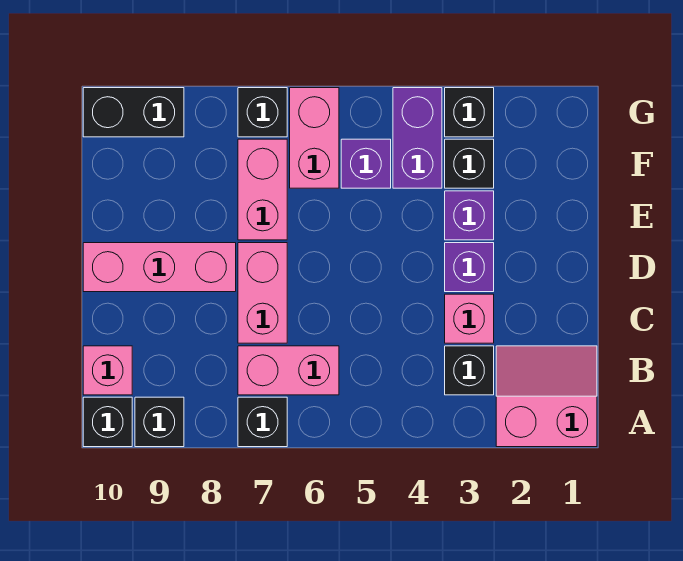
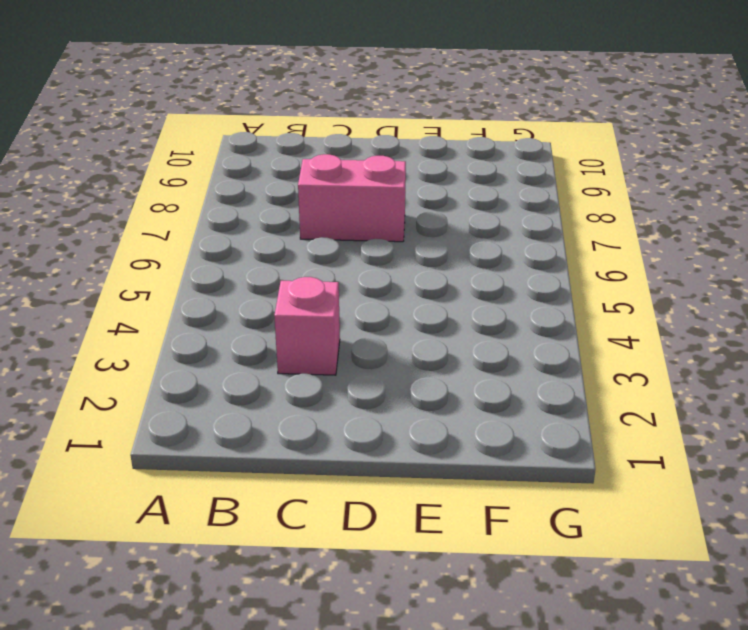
none -> pink slope A1:B2 level 1 top A
none -> black brick A7 level 1
none -> black brick A9 level 1

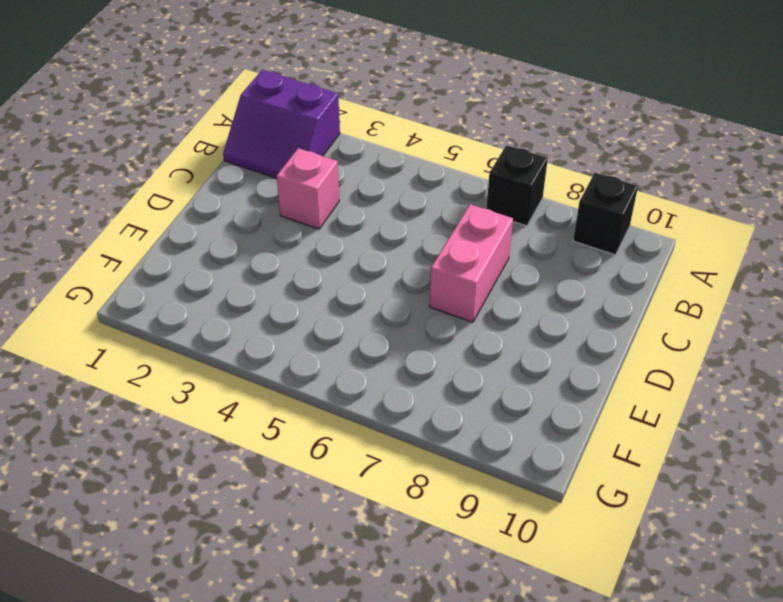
purple slope A1:B2 level 1 top A -> pink slope A1:B2 level 1 top A
none -> black brick A10 level 1
none -> black brick B3 level 1
none -> pink brick B6:B7 level 1

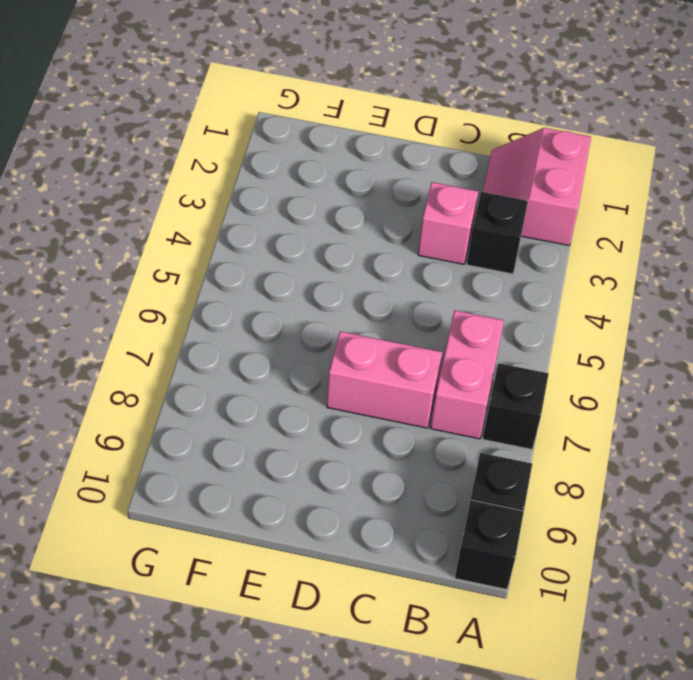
none -> pink brick B10 level 1
none -> purple brick D3 level 1
none -> pink brick D8:D10 level 1

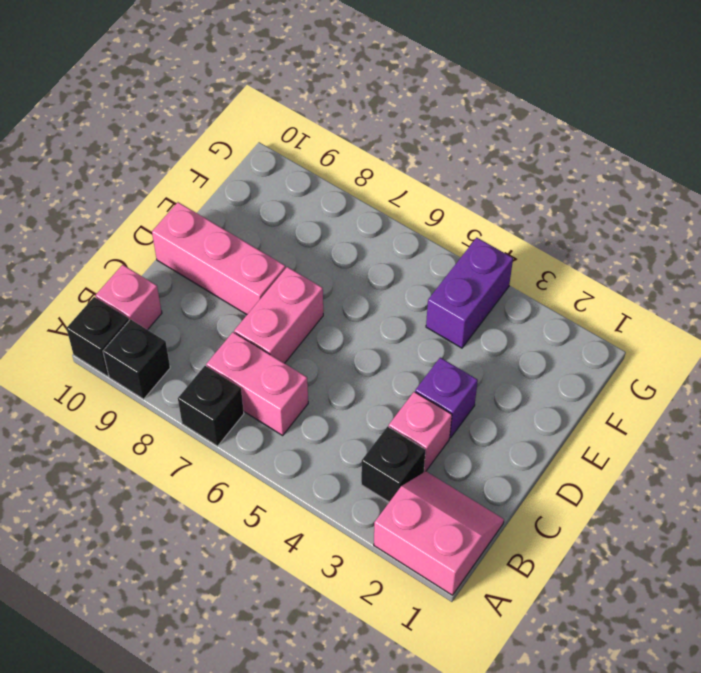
none -> purple brick E3 level 1
none -> pink brick E7:F7 level 1
none -> black brick F3 level 1

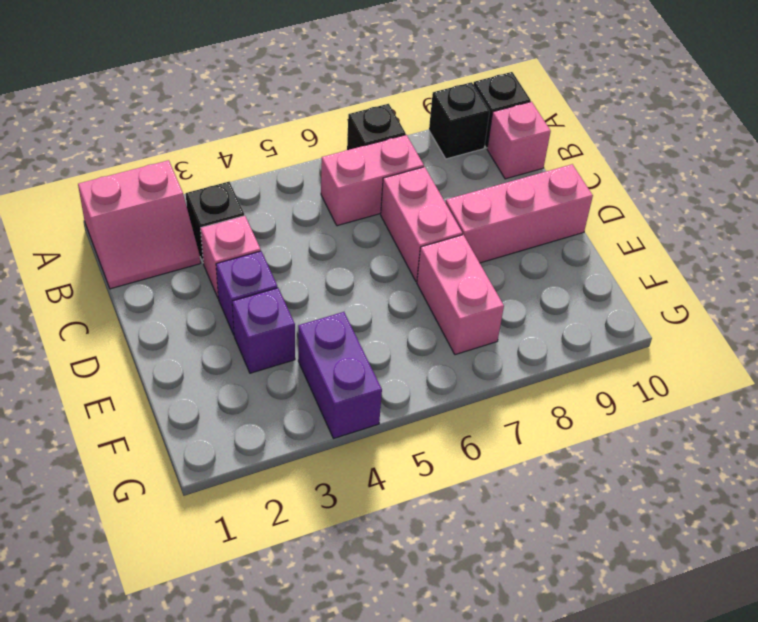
none -> black brick F3 level 1
none -> purple brick F5 level 1
none -> pink brick F6:G6 level 1

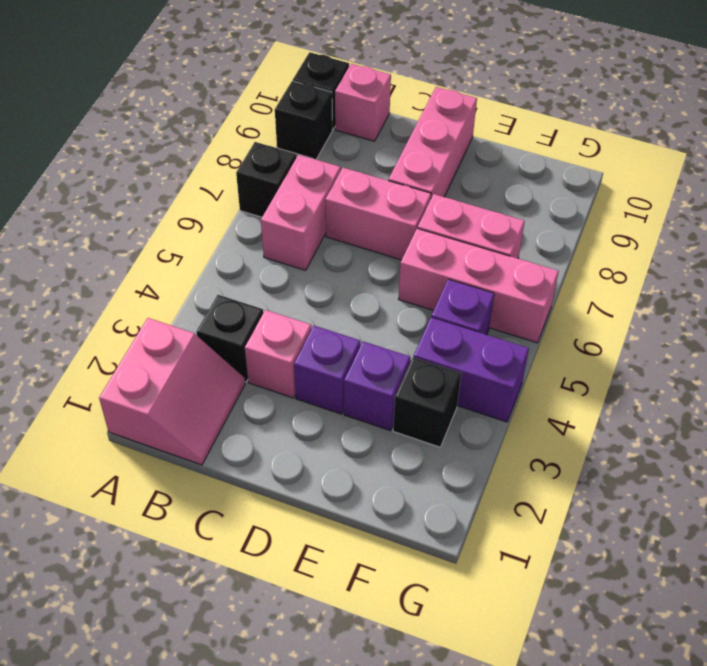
pink brick E6:G6 level 1 -> pink brick F6:G6 level 1
none -> black brick G3 level 1
none -> black brick G7 level 1
none -> black brick G9:G10 level 1

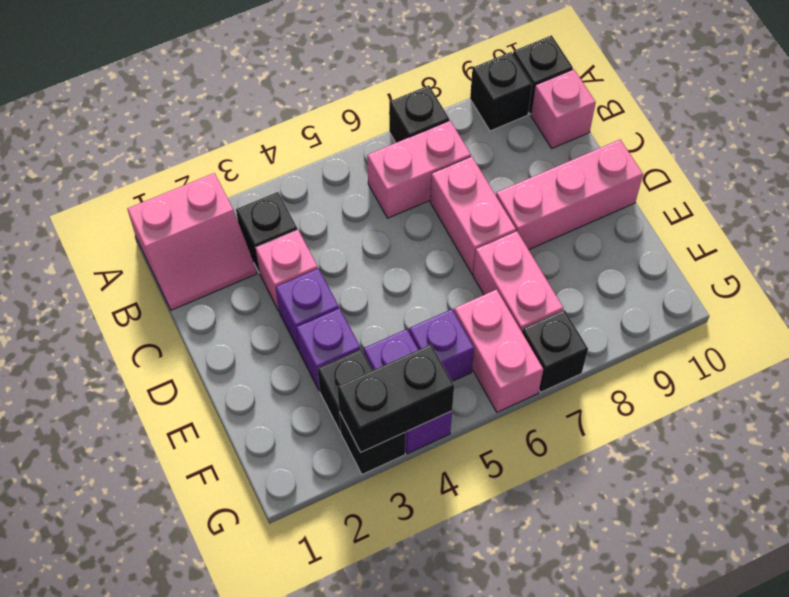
black brick G3:G4 level 2 -> black brick G9:G10 level 1

